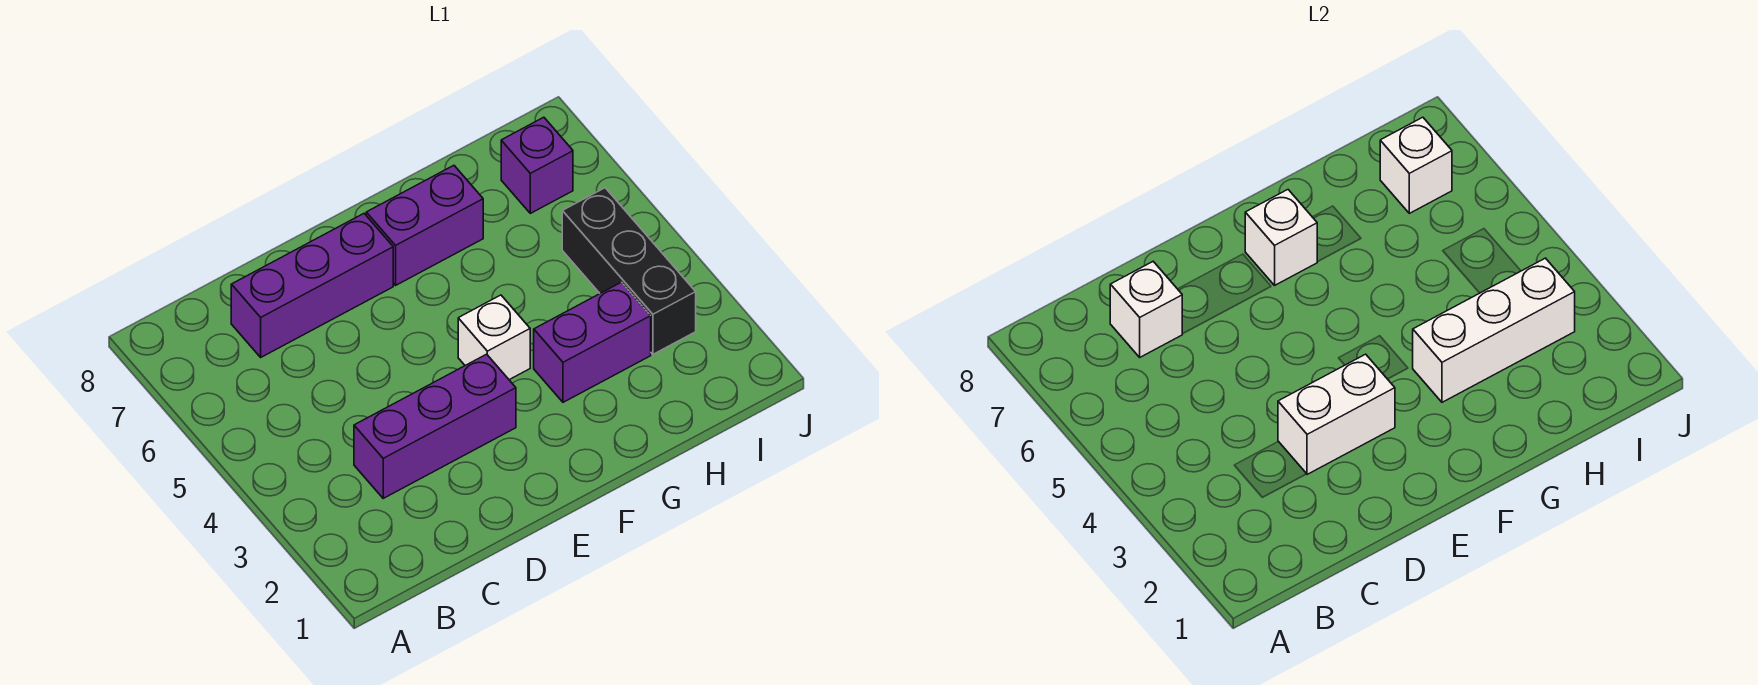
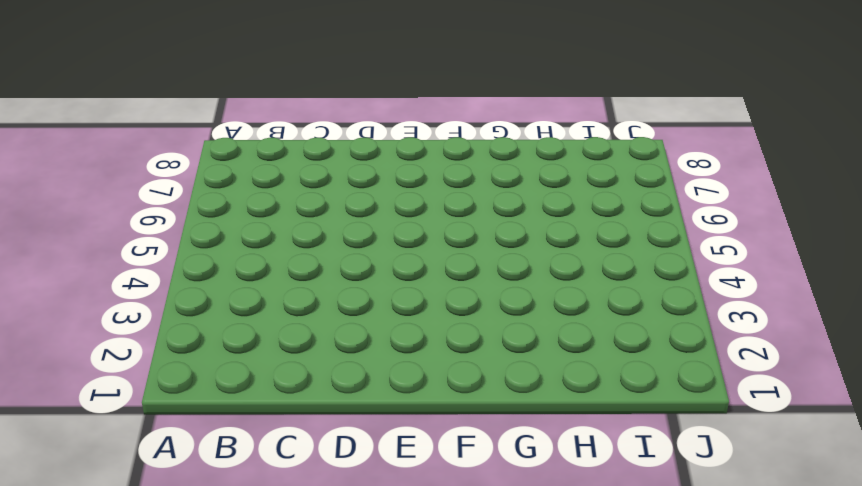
none -> purple brick C3:E3 level 1
none -> purple brick C7:E7 level 1
none -> white brick F4 level 1

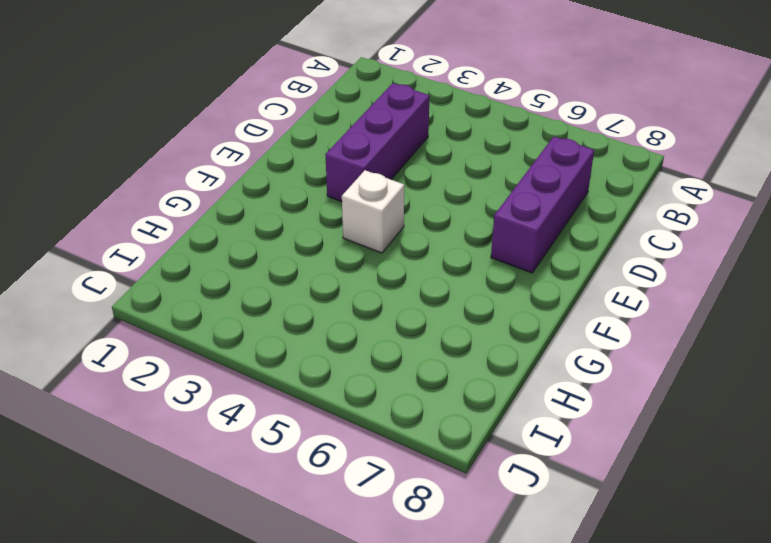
none -> purple brick F7:G7 level 1
none -> purple brick G3:H3 level 1
none -> black brick I3:I5 level 1

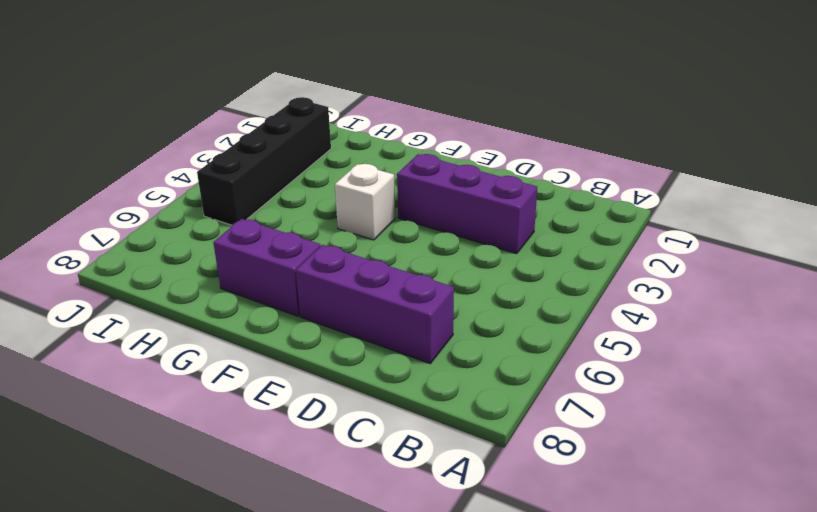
black brick I2:I5 level 1 -> black brick I3:I5 level 1
none -> purple brick G3:H3 level 1
none -> purple brick I7 level 1
none -> white brick C7 level 2

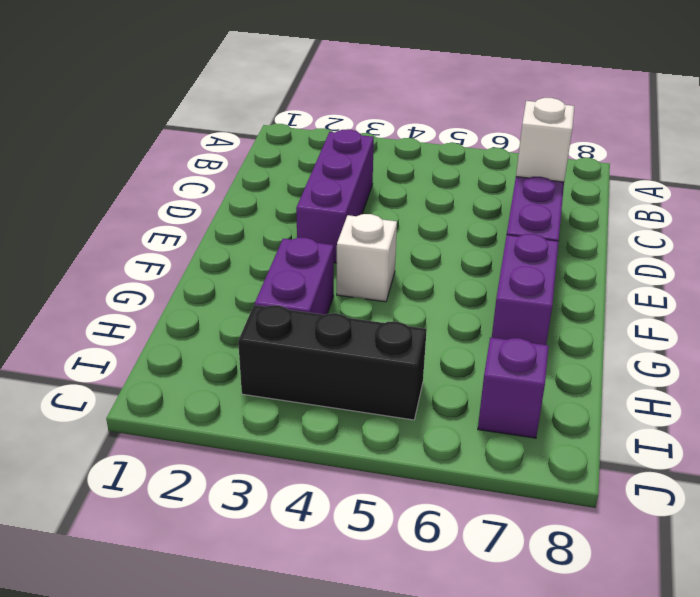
none -> white brick D3:E3 level 2
none -> white brick F7 level 2
none -> white brick G3:I3 level 2

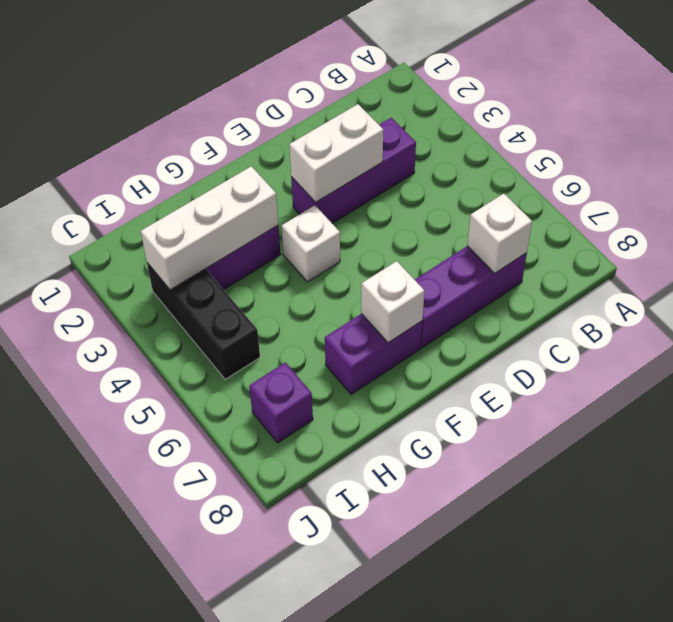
none -> white brick I7 level 2

